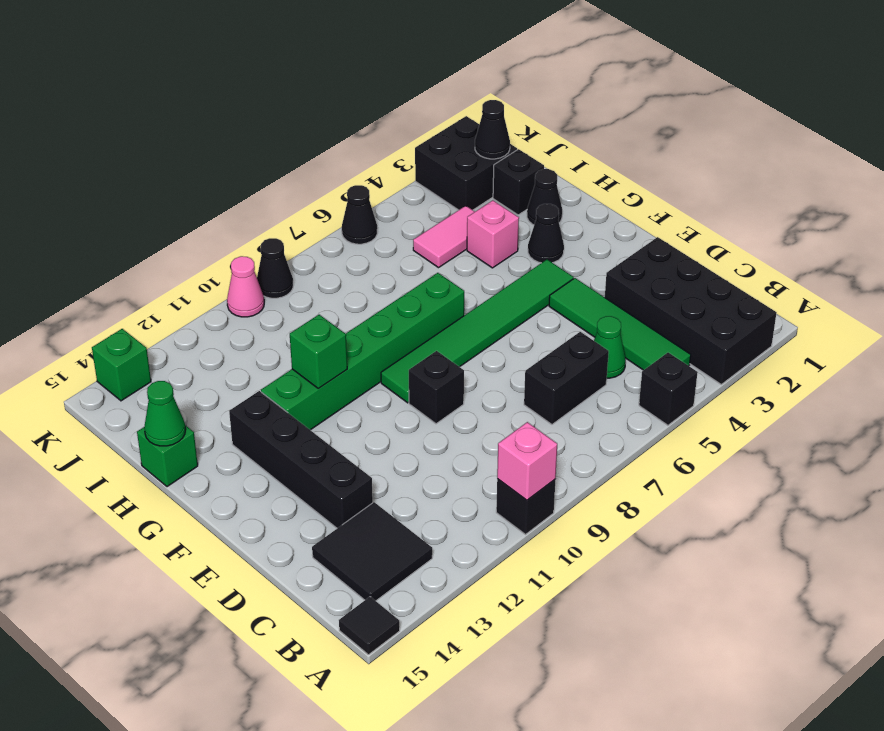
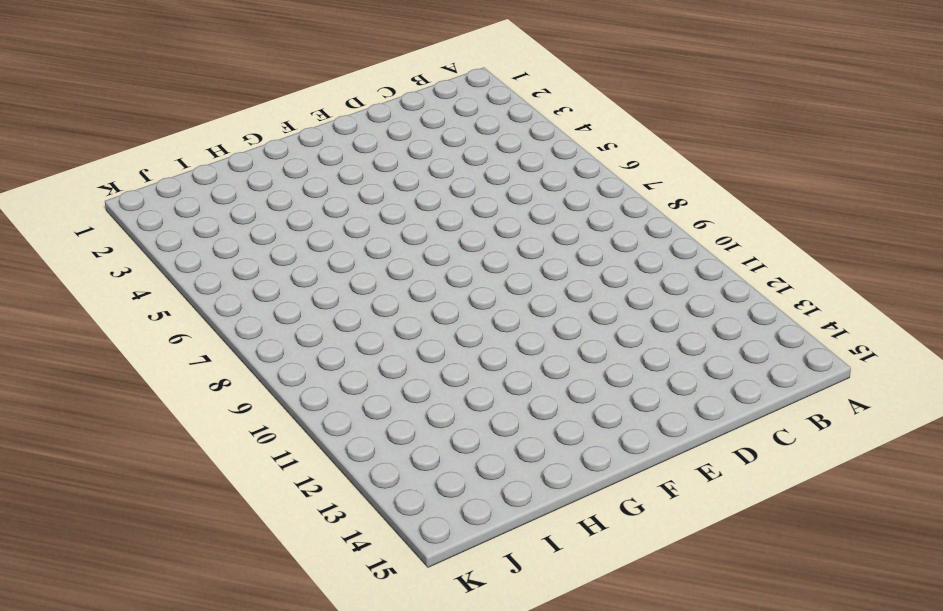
none -> black brick A2:D3 level 1
none -> black brick A5 level 1
none -> black brick A10 level 1

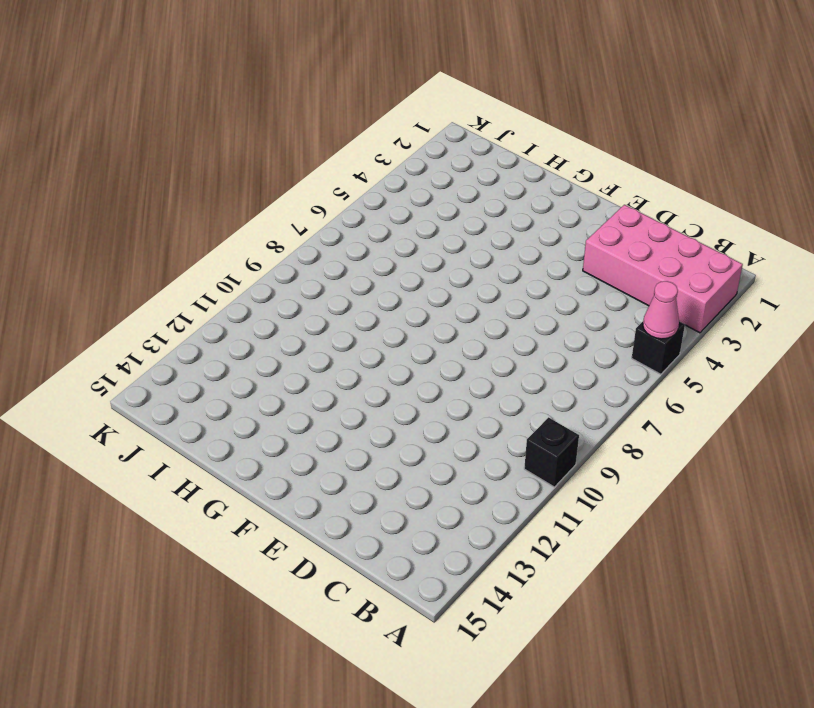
pink brick A2:D3 level 1 -> black brick A2:D3 level 1
pink cone A5 level 2 -> pink cone K10 level 1
none -> black tile A15 level 1
none -> green tile B4:E4 level 1
none -> black tile B13:C14 level 1

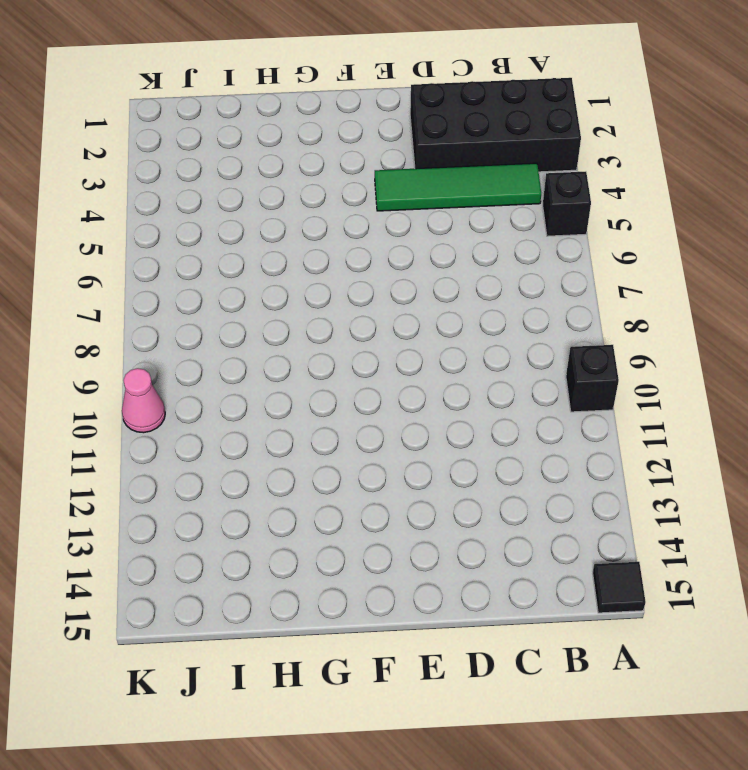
none -> black tile B13:C14 level 1
none -> green cone C5 level 1
none -> black brick C6:C7 level 1

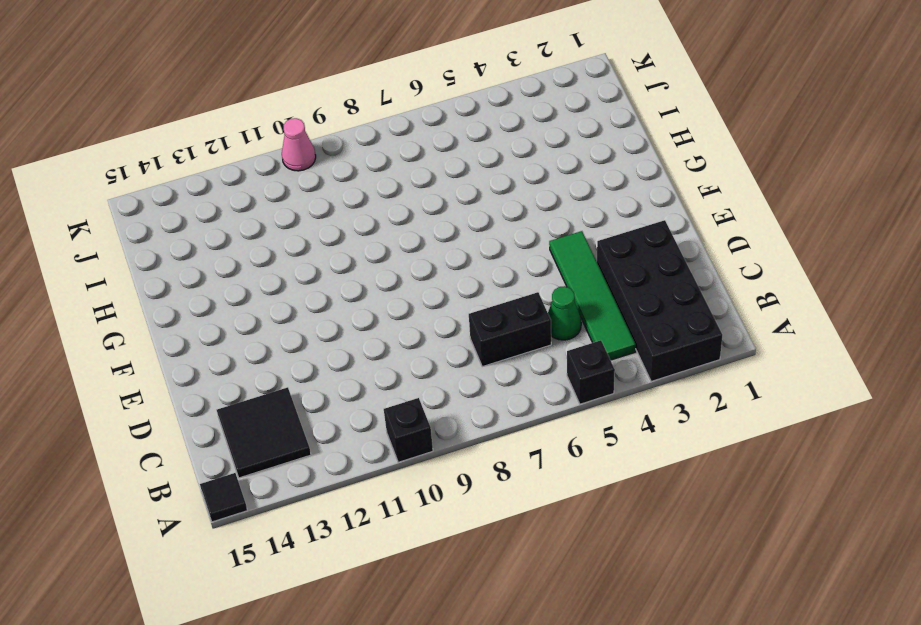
none -> black brick D13:G13 level 1
none -> black brick E9 level 1
none -> green tile F4:F9 level 1

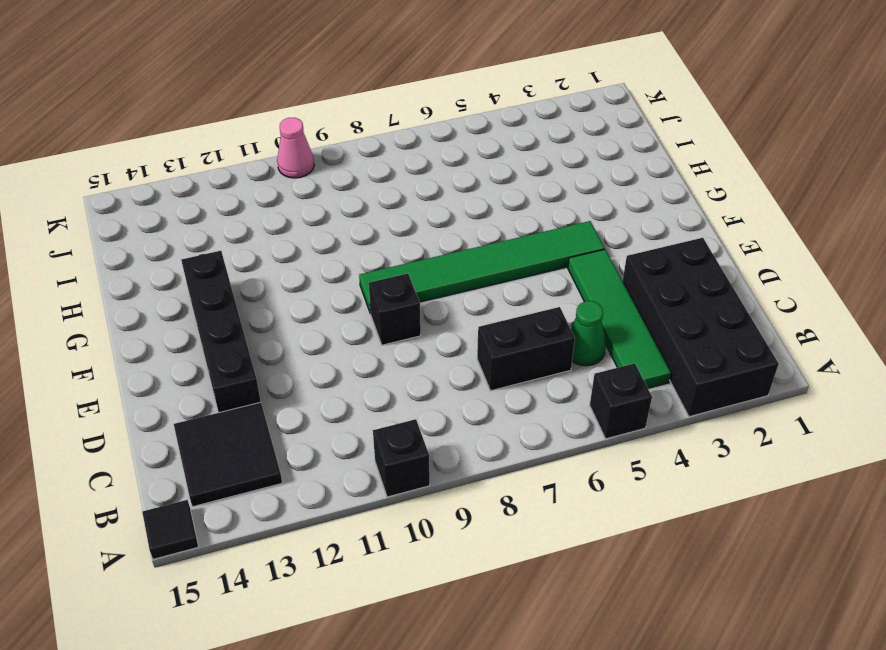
none -> black cone G3 level 1
none -> green brick G7:G12 level 1
none -> black cone H2 level 1

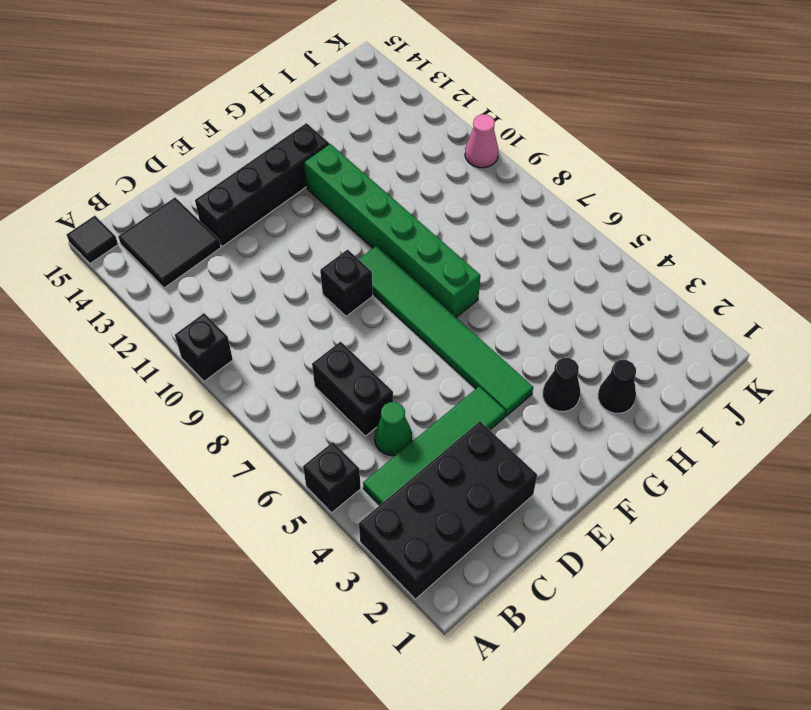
none -> pink brick H4 level 1
none -> green brick H15 level 1
none -> black brick I2 level 1

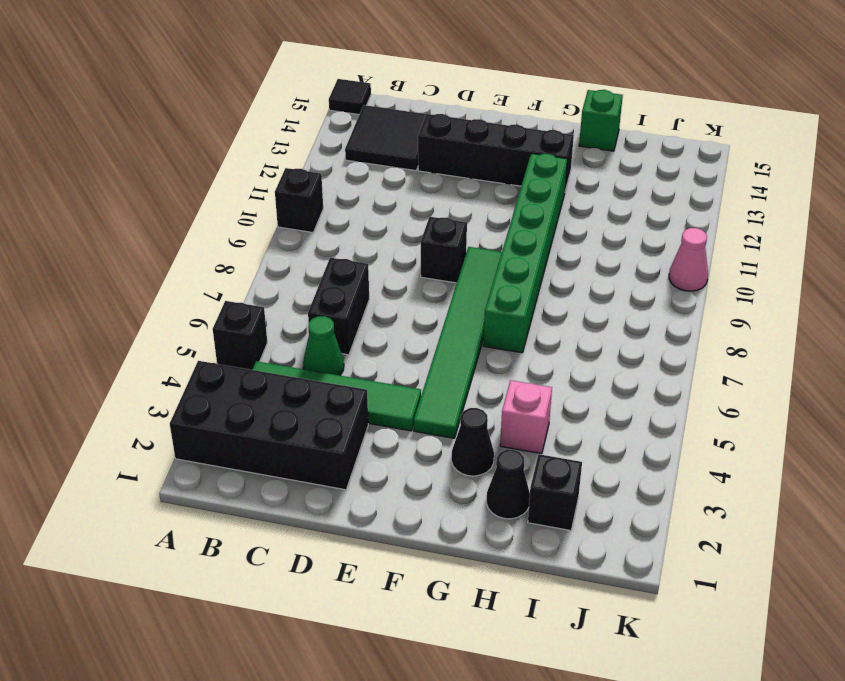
none -> pink tile I4:I5 level 1
none -> black brick J2:K3 level 1
none -> black cone K6 level 1

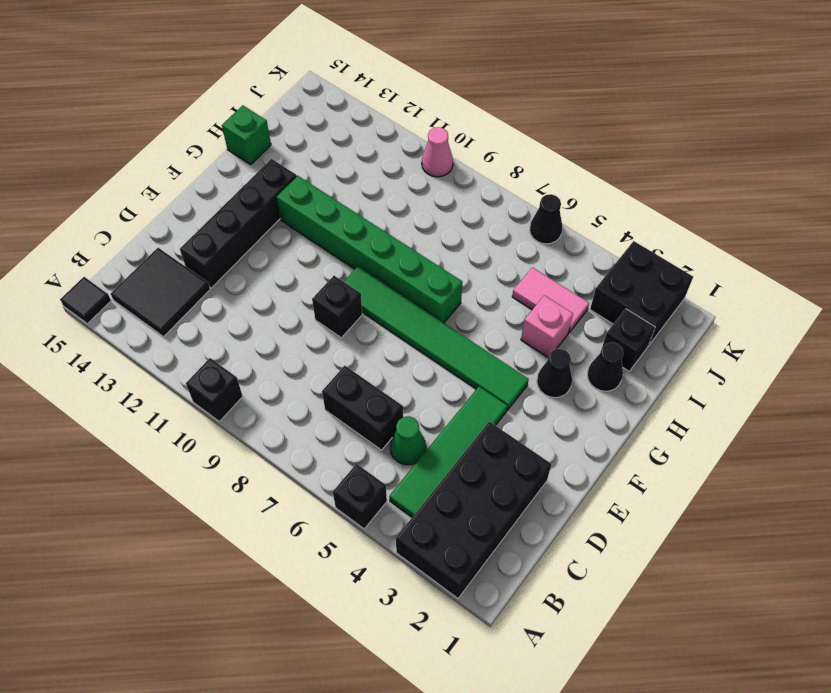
none -> black cone K9 level 1
none -> green brick K14 level 1
none -> pink brick A10 level 2

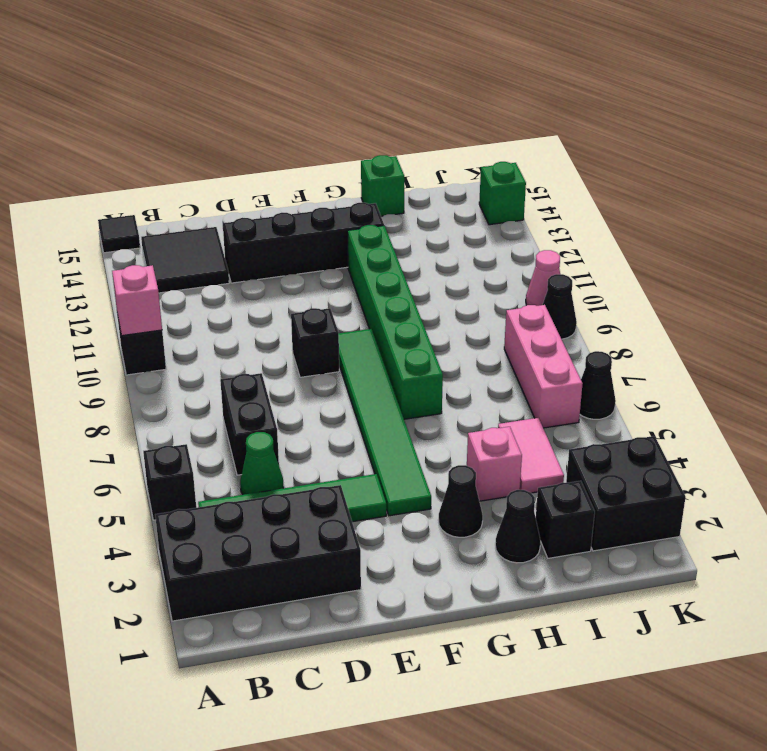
pink brick J6:J8 level 1 -> none
none -> green brick G11 level 2
none -> green cone H15 level 2
none -> black cone J2 level 2

